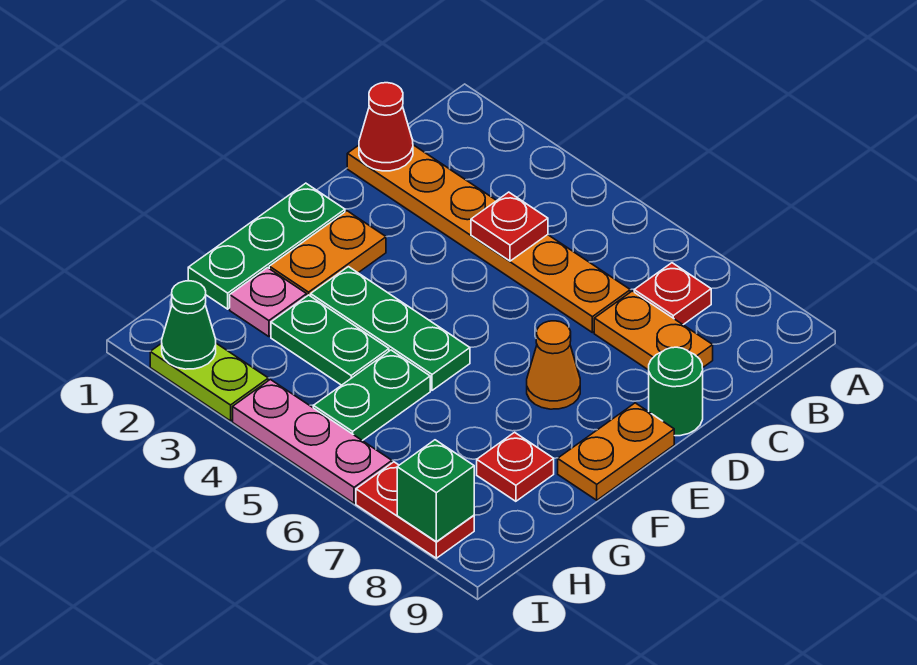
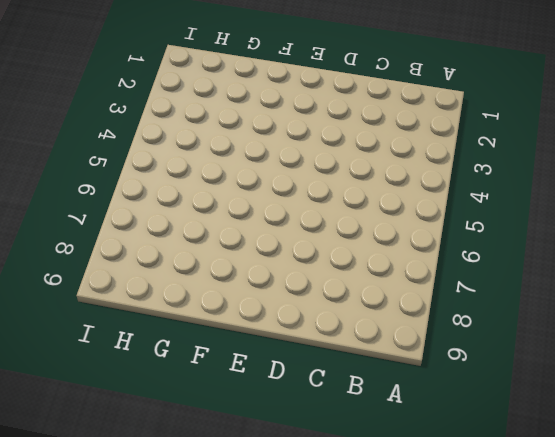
none -> red plate B7 level 1
none -> orange plate C1:C6 level 1
none -> orange plate C7:C8 level 1

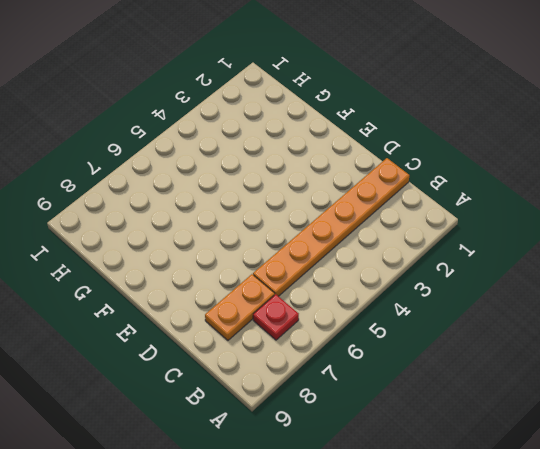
none -> green round brick D9 level 1
none -> green plate E1:G1 level 1
none -> orange plate E2:F2 level 1

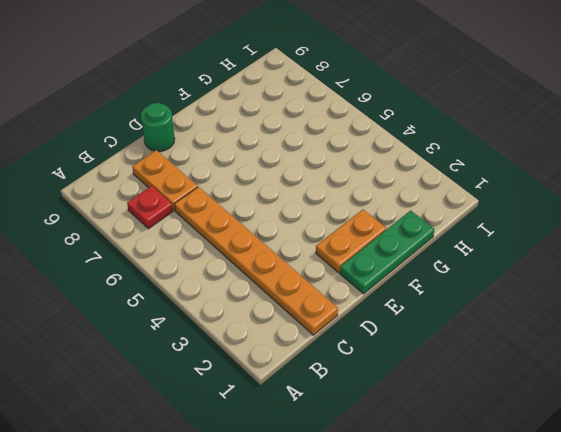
none -> orange cone E7 level 1
none -> orange plate E9:F9 level 1
none -> green plate F3:F5 level 1

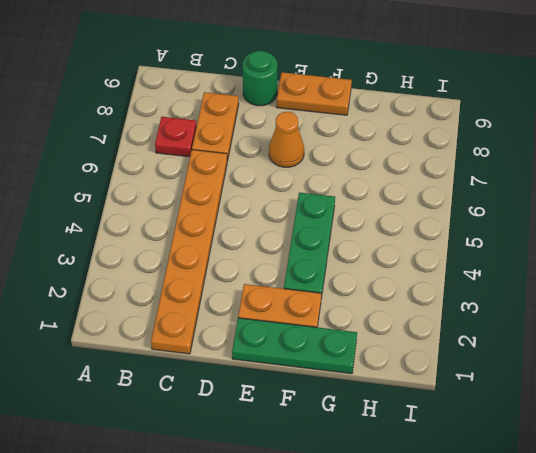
none -> pink plate G2 level 1
none -> green plate G3:G4 level 1
none -> green plate G5:H5 level 1

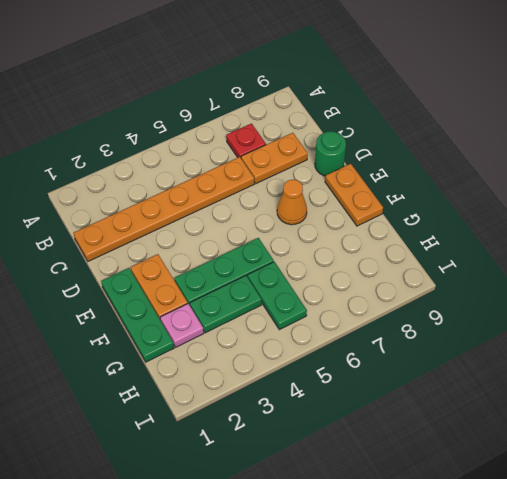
none -> red plate G8 level 1
none -> lime plate I2:I3 level 1
none -> pink plate I4:I6 level 1

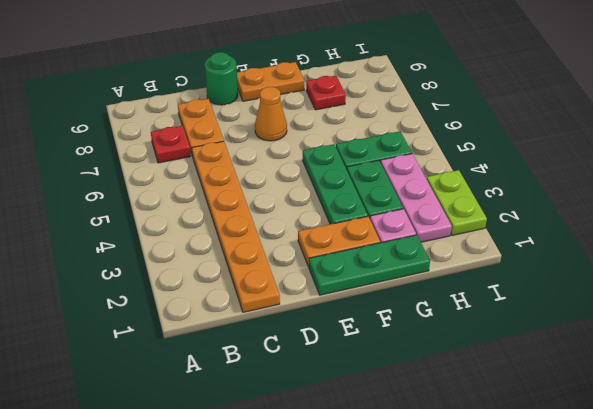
pink plate H2:H4 level 1 -> pink plate I4:I6 level 1
none -> red plate I7:I8 level 1
none -> red cone C1 level 2
none -> red plate C4 level 2

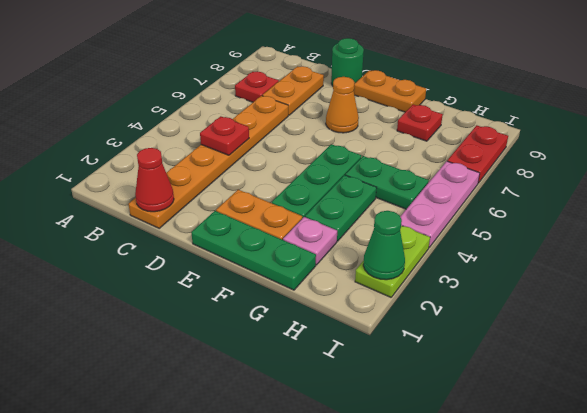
none -> green brick I8 level 2

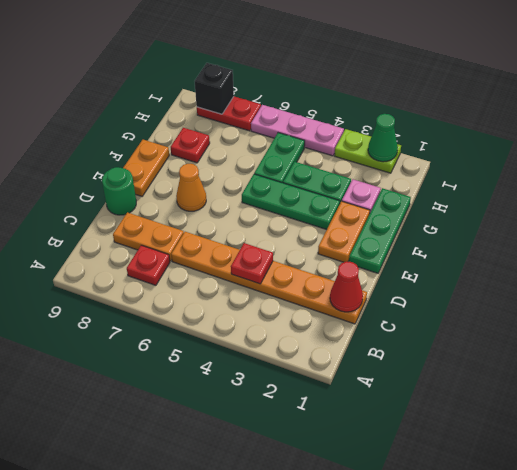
black brick I8 level 2 -> green brick I8 level 2

